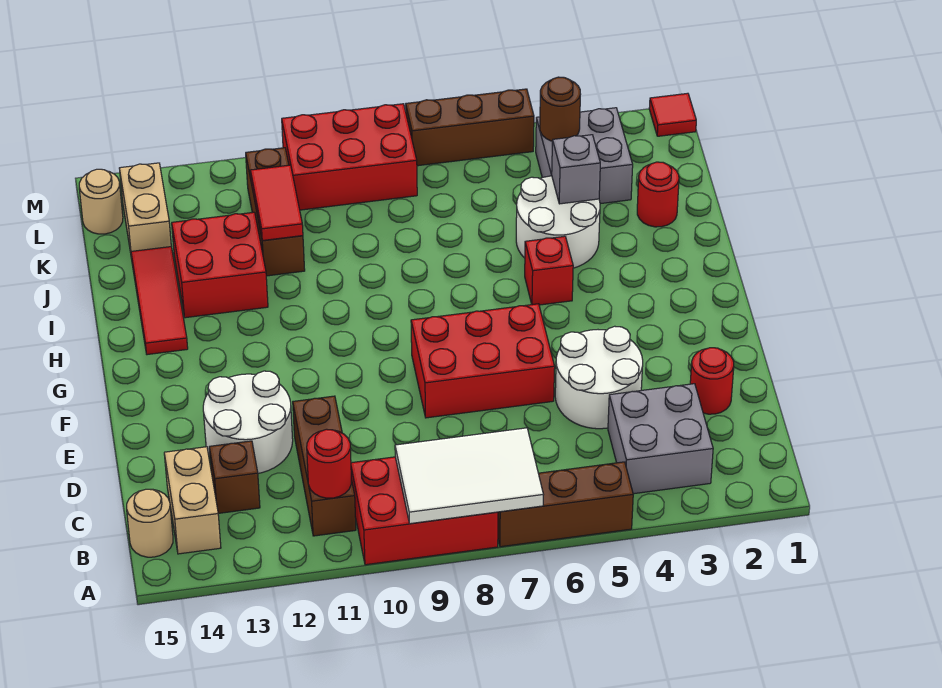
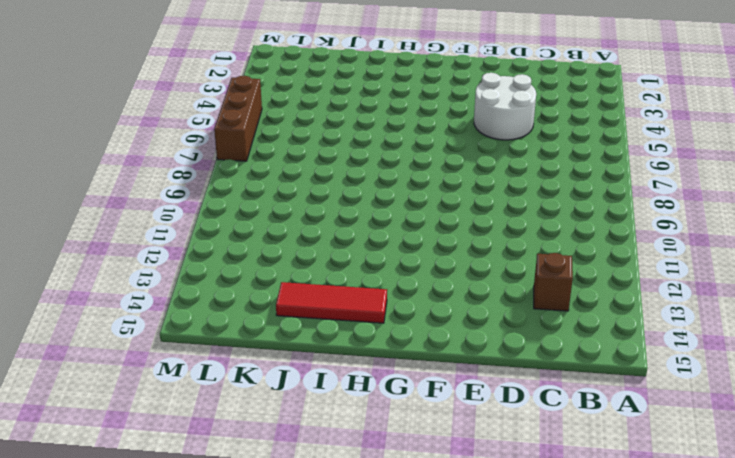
none -> brown brick A5:A7 level 1
none -> red brick A8:B10 level 1
none -> grey brick B3:C4 level 1

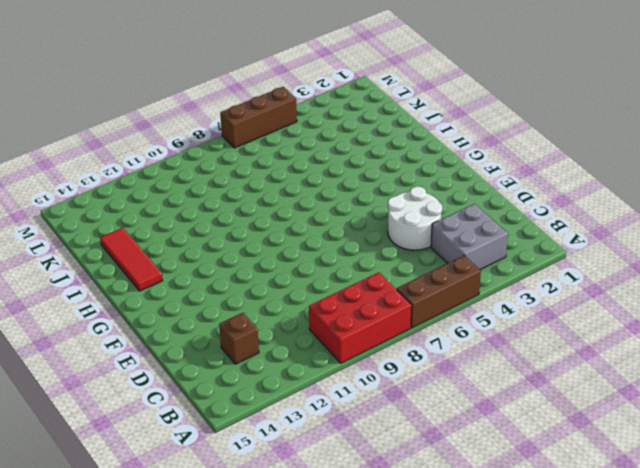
none -> brown brick B11:D11 level 1
none -> tan brick B14:C14 level 1
none -> tan round brick B15 level 1

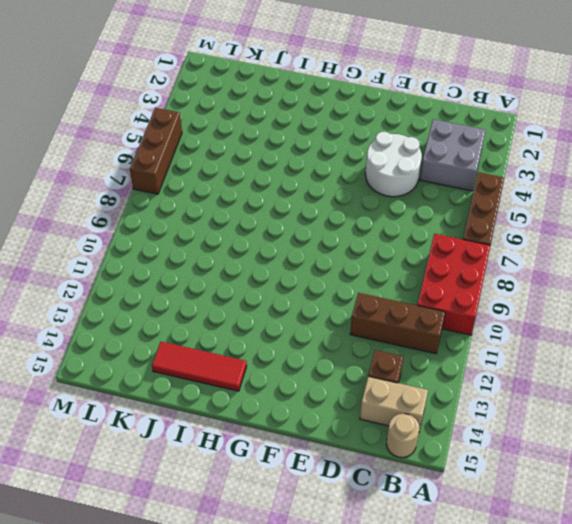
none -> red round brick D2 level 1
none -> white round brick D12:E13 level 1
none -> red brick E6:F8 level 1

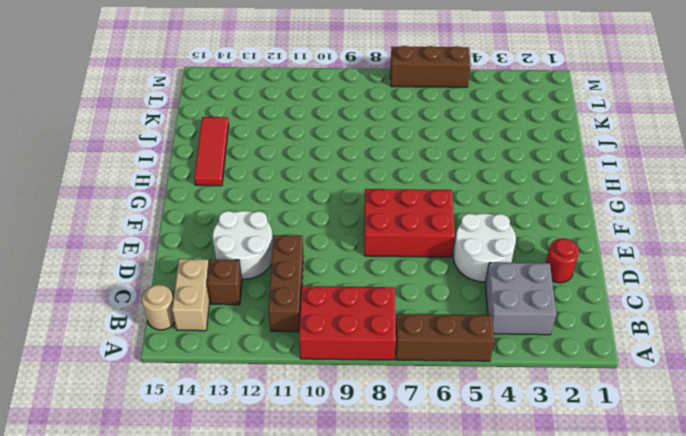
none -> red brick H5 level 1
none -> white round brick I4:J5 level 1
none -> red brick I12:J13 level 1

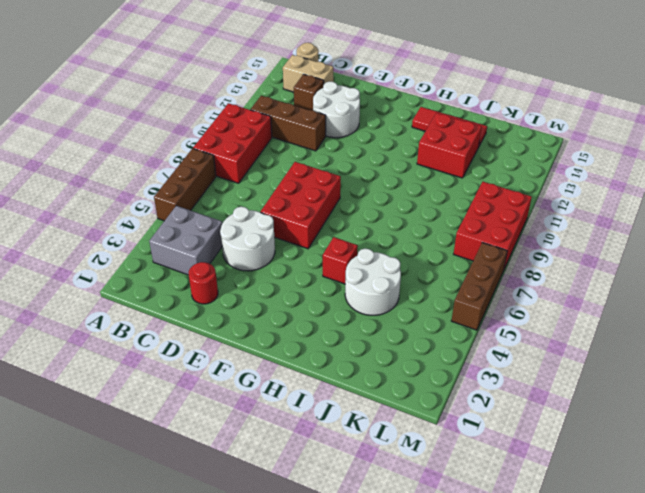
none -> red round brick J2 level 1
none -> brown brick J11:L11 level 1
none -> grey brick K3:L4 level 1

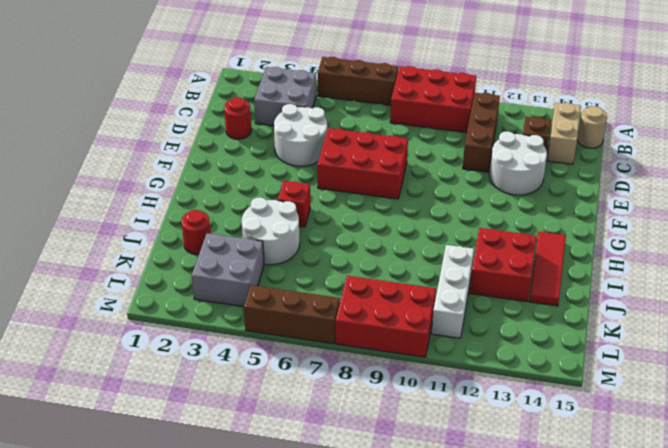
white brick J11:L11 level 1 -> brown brick J11:L11 level 1
none -> tan brick K14:L14 level 1
none -> tan round brick L15 level 1
none -> red tile M1 level 1

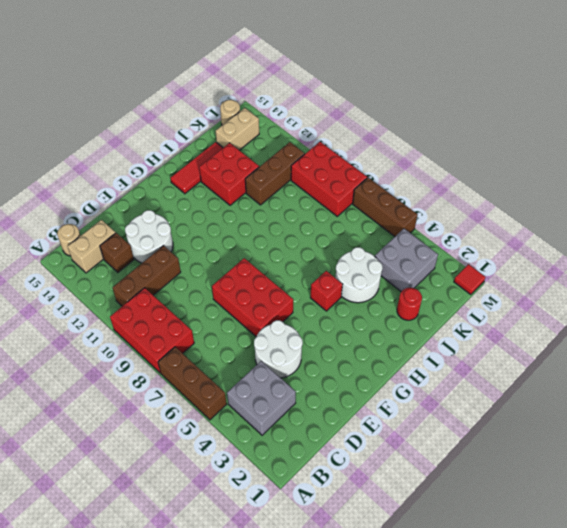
none -> red round brick D2 level 1
none -> white tile A7:B9 level 2
none -> red round brick B11 level 2

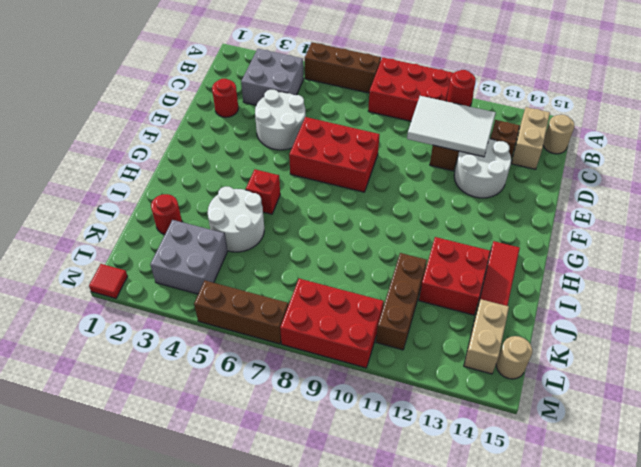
white tile C10:D12 level 2 -> white tile A7:B9 level 2
none -> grey brick J4 level 2
none -> red tile J11:K11 level 2
none -> brown round brick L4 level 2

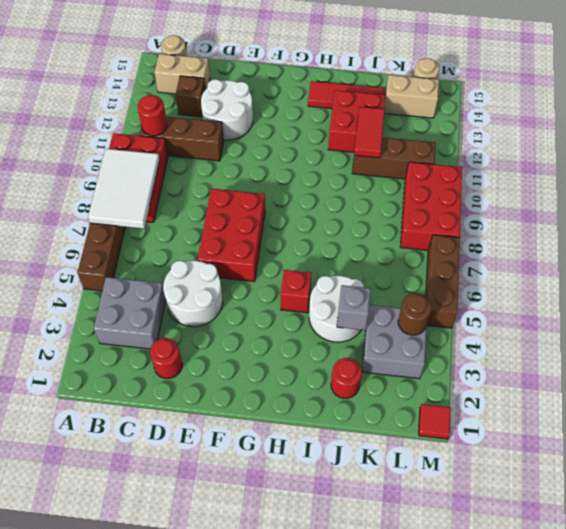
red tile J11:J12 level 2 -> red tile J11:K11 level 2

